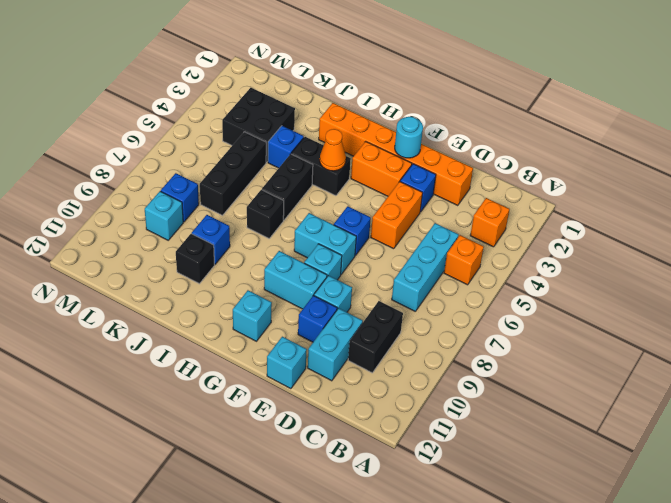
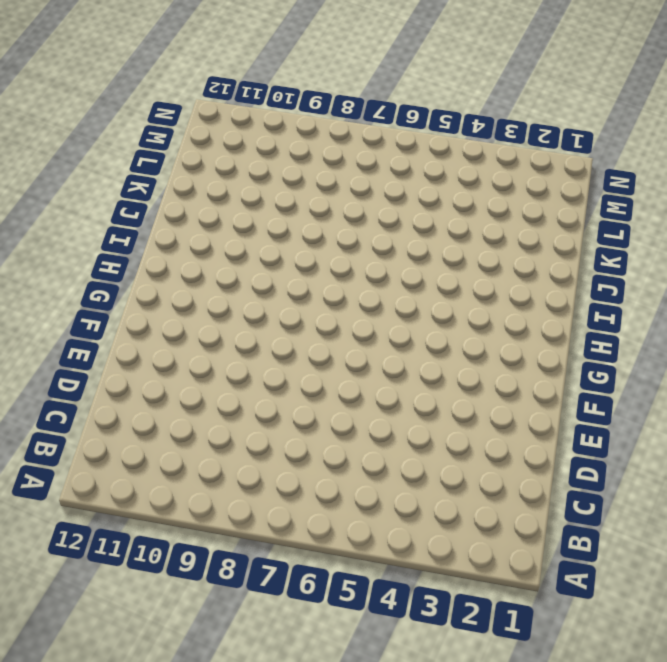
none -> orange brick B3 level 1
none -> orange brick B5 level 1
none -> cyan brick C5:C7 level 1

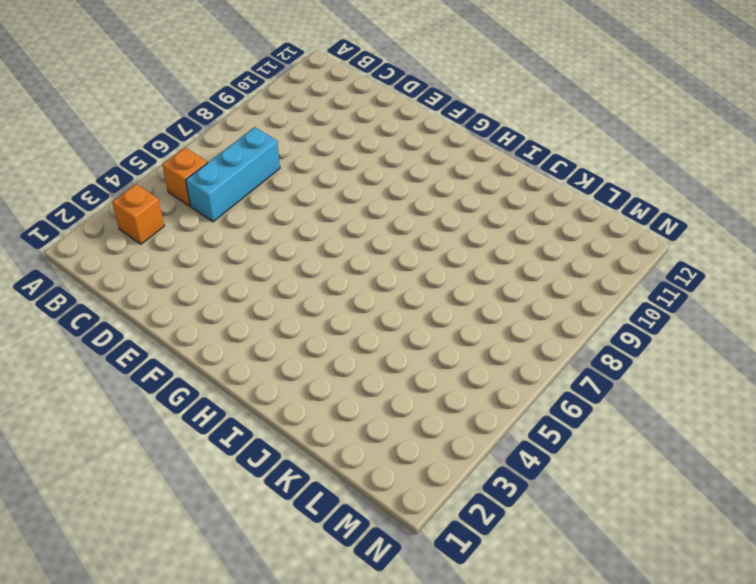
none -> black brick C9:C10 level 1
none -> orange brick D2:I2 level 1
none -> cyan brick D10:D11 level 1

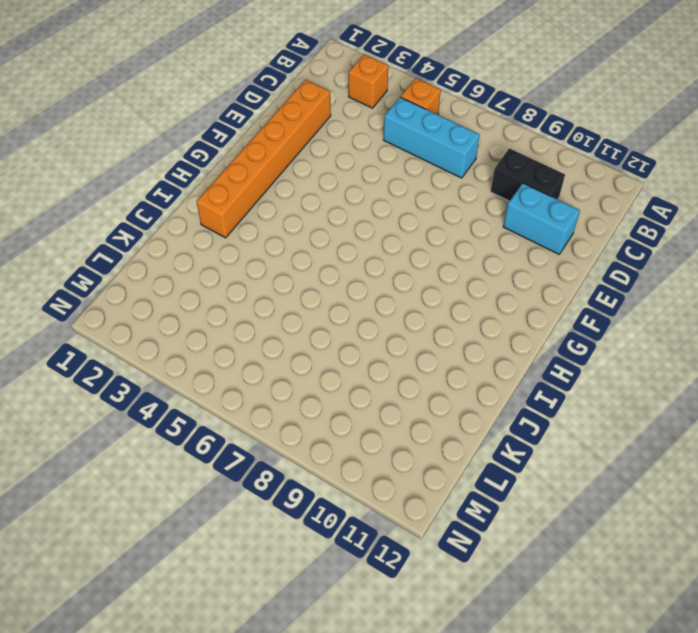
none -> blue brick E3 level 1
none -> orange brick E4:E5 level 1
none -> cyan brick E9 level 1

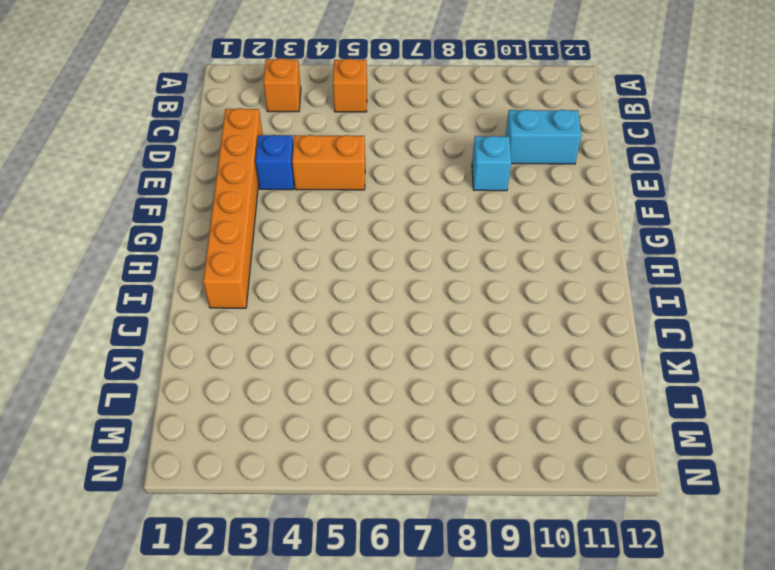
none -> cyan brick C5:C7 level 1
none -> black brick C9:C10 level 1
none -> blue brick E10 level 1

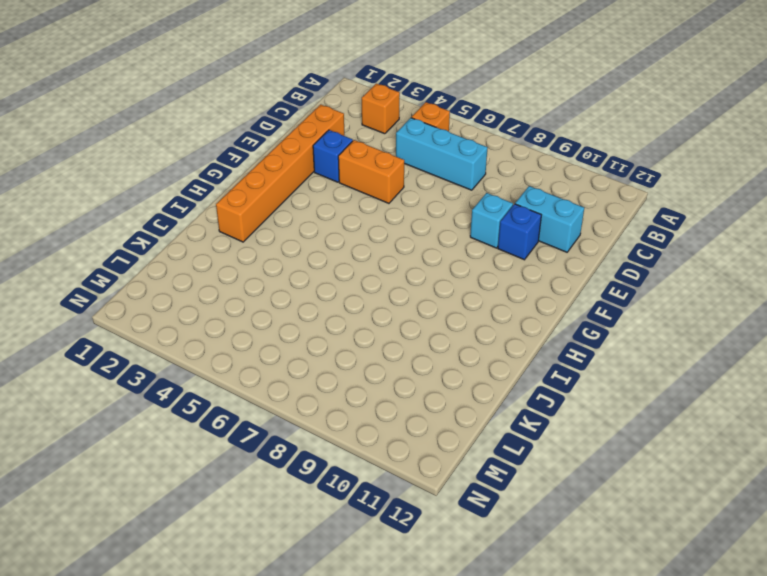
none -> black brick C9:C10 level 1
none -> cyan brick E12 level 1
none -> orange brick F3:G3 level 1

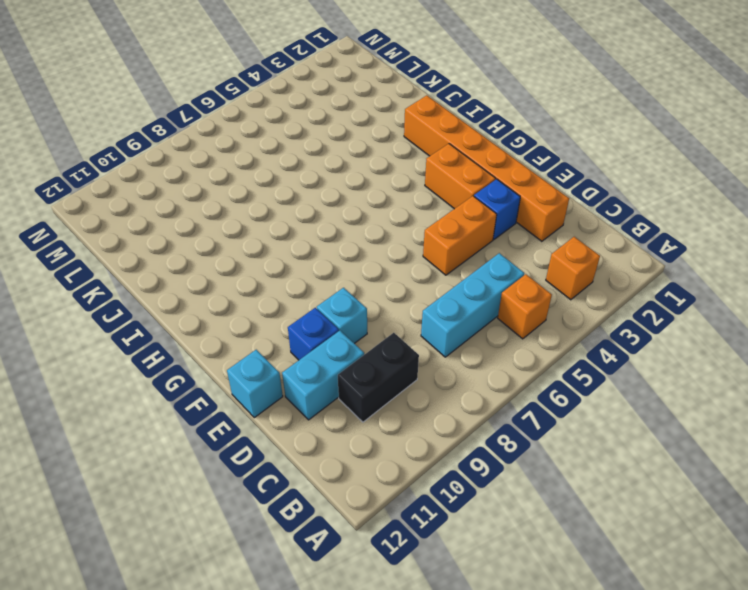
none -> blue brick F6 level 1
none -> cyan brick F7:G7 level 1
none -> cyan brick F8 level 1

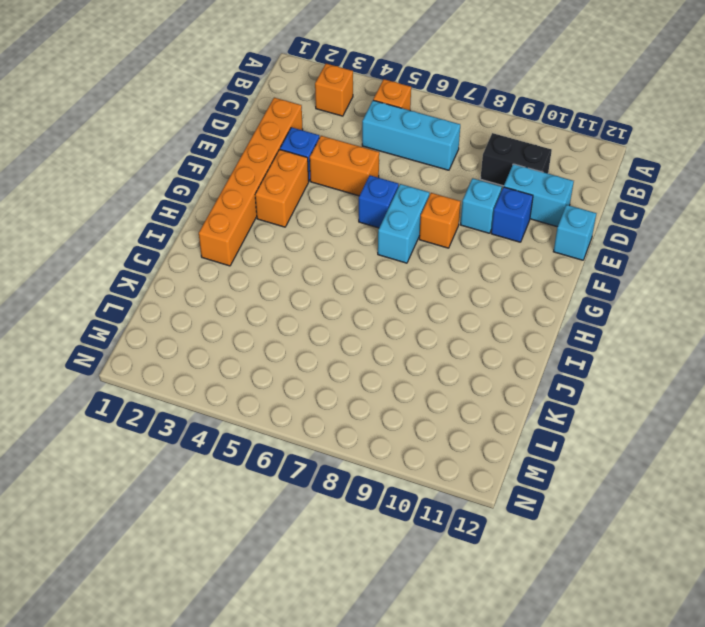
orange brick F8 level 1 -> cyan brick F8 level 1
none -> cyan brick F9:G9 level 1
none -> cyan brick G11 level 1
none -> black brick H4:I4 level 1

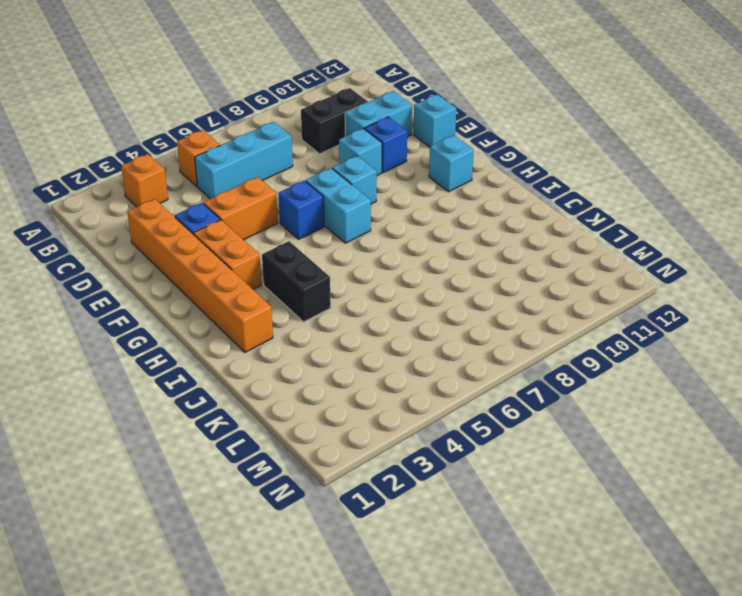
none -> cyan brick F9:G9 level 1
none -> black brick I5:I6 level 1
none -> black brick I7 level 1

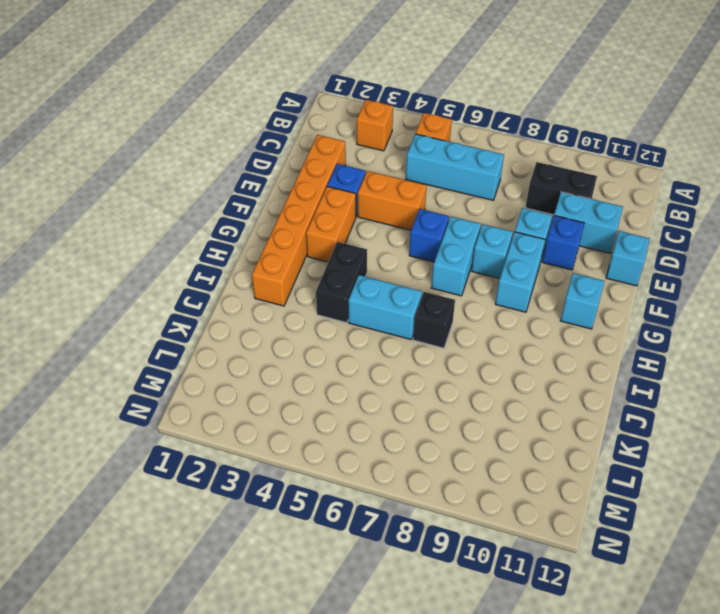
cyan brick I5:I6 level 1 -> black brick I5:I6 level 1
none -> blue brick J4 level 1
none -> blue brick J9 level 1
none -> black brick J10 level 1

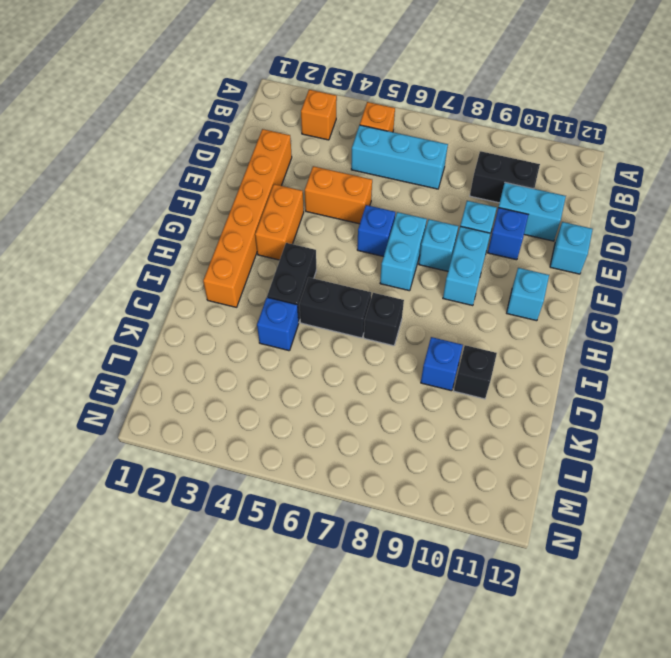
none -> blue brick E3 level 1
none -> black brick K3:L4 level 1
none -> black brick K5:K7 level 1

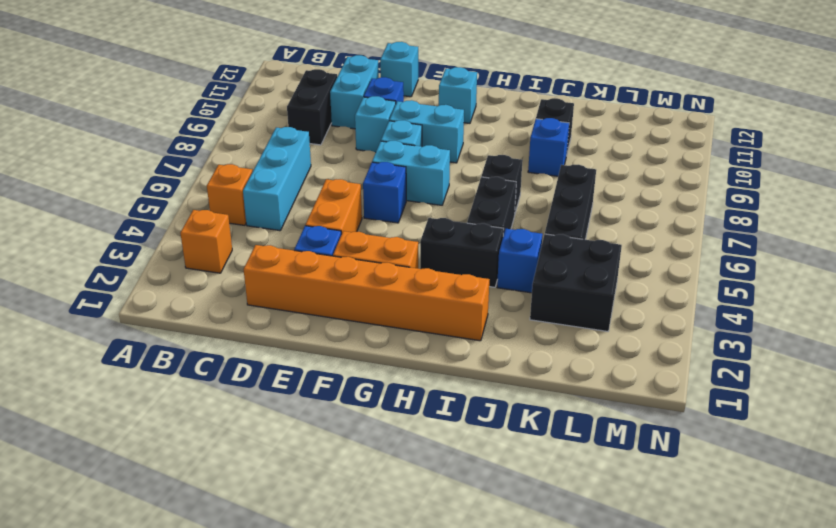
none -> blue brick L8 level 1
none -> cyan brick L9 level 1
none -> cyan round brick F2 level 2

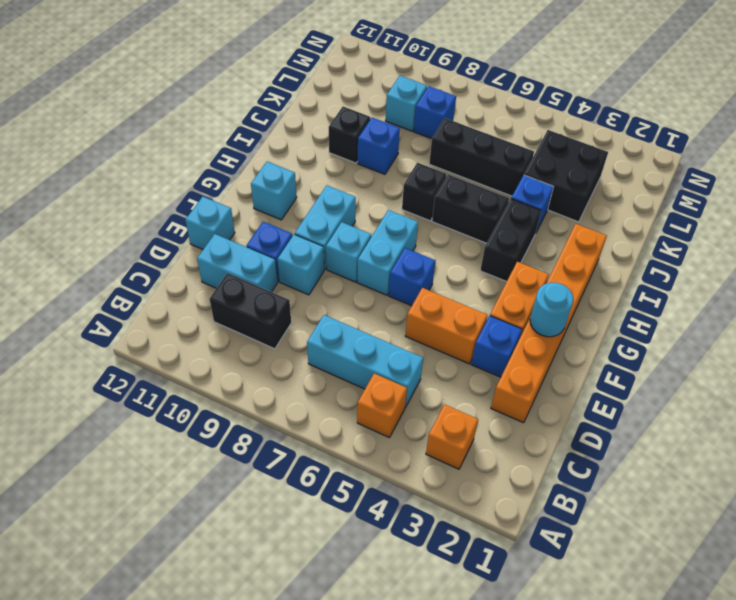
none -> orange cone H4 level 2

